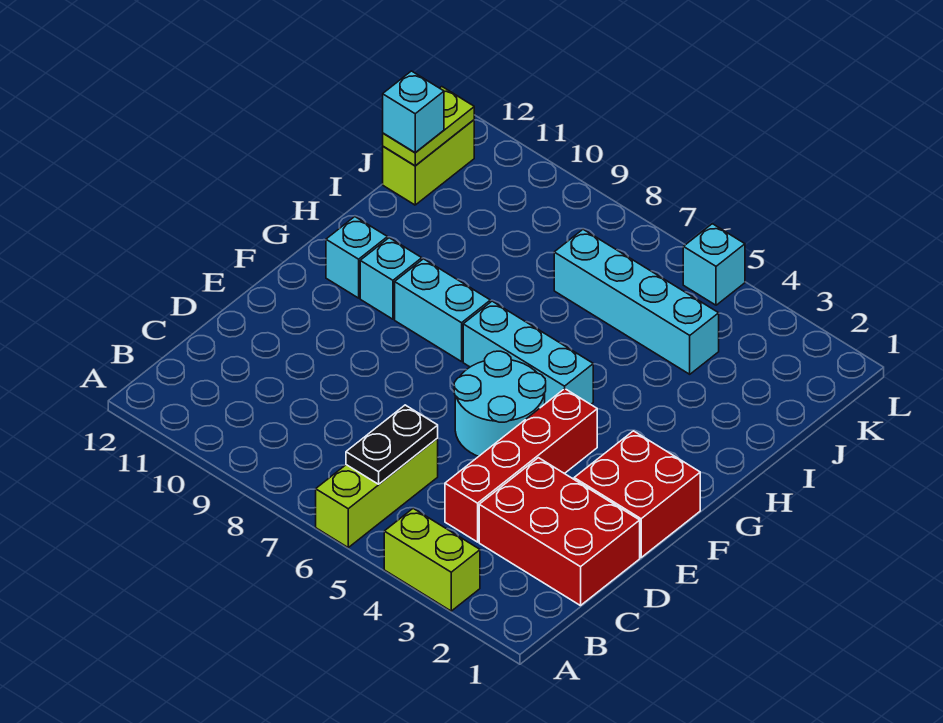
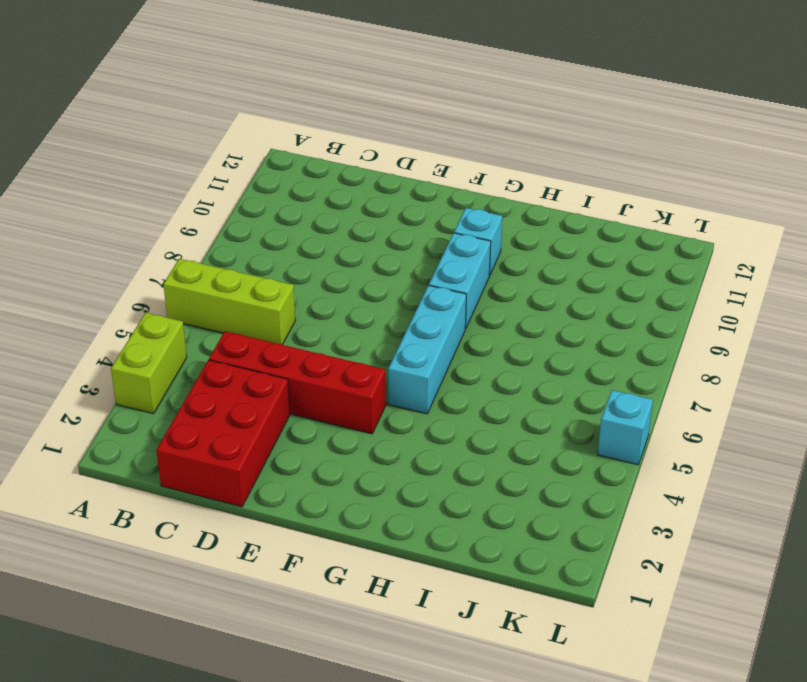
none -> red brick E1:F2 level 1
none -> cyan round brick E5:F6 level 1
none -> cyan brick G11 level 1

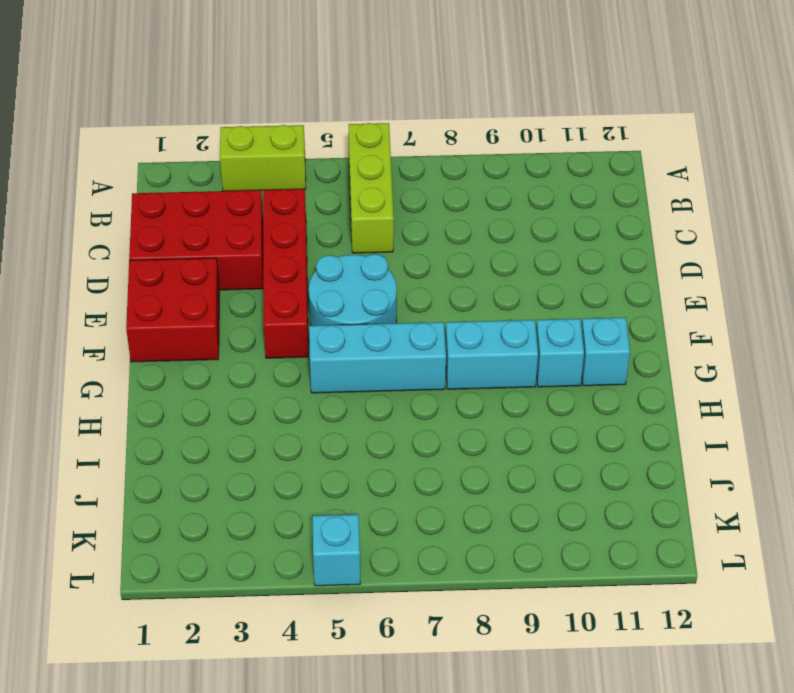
none -> cyan brick J4:J7 level 1
none -> lime brick J12:K12 level 1
none -> black plate B6:C6 level 2

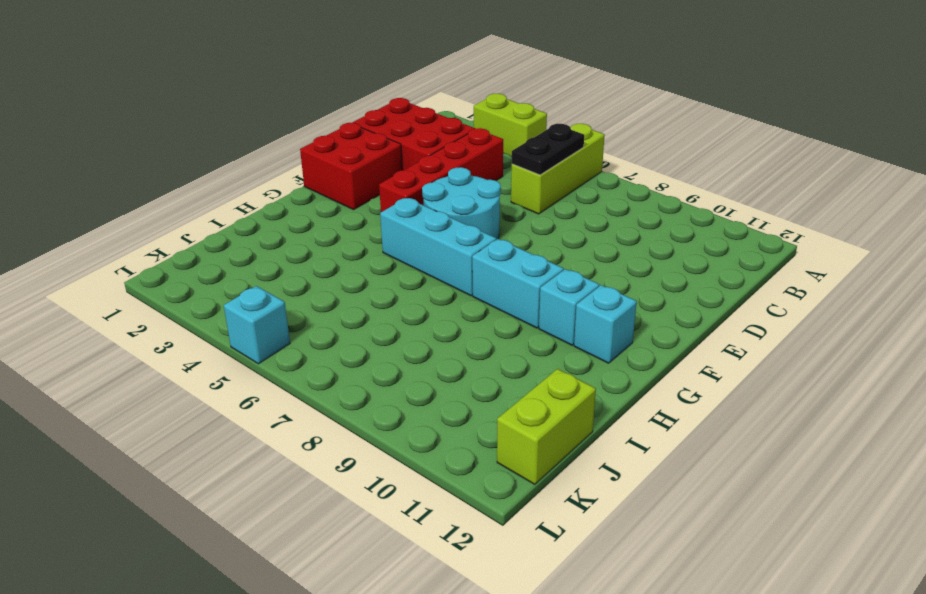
none -> cyan brick J4:J7 level 1
none -> lime plate J12:K12 level 2
none -> cyan brick J12 level 3

